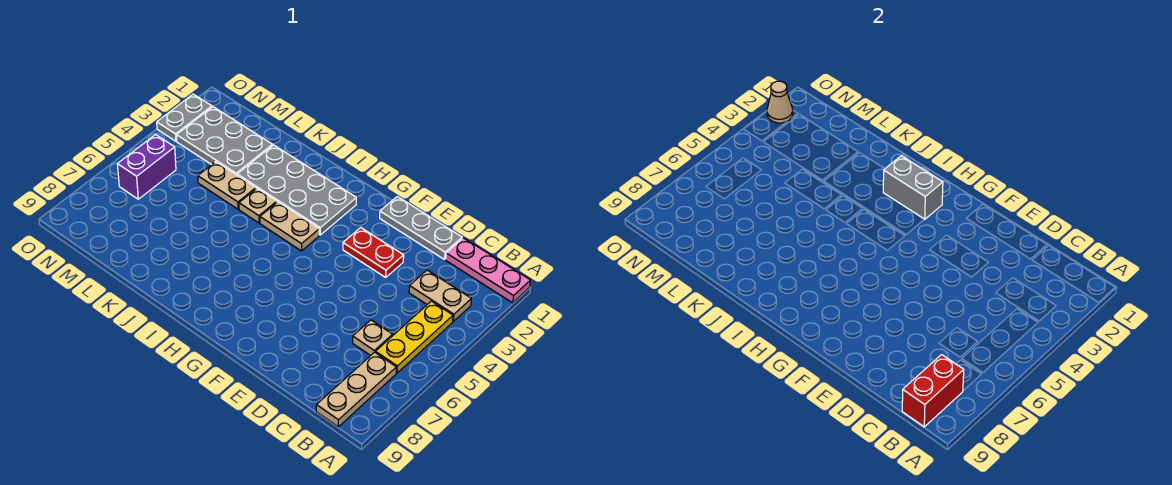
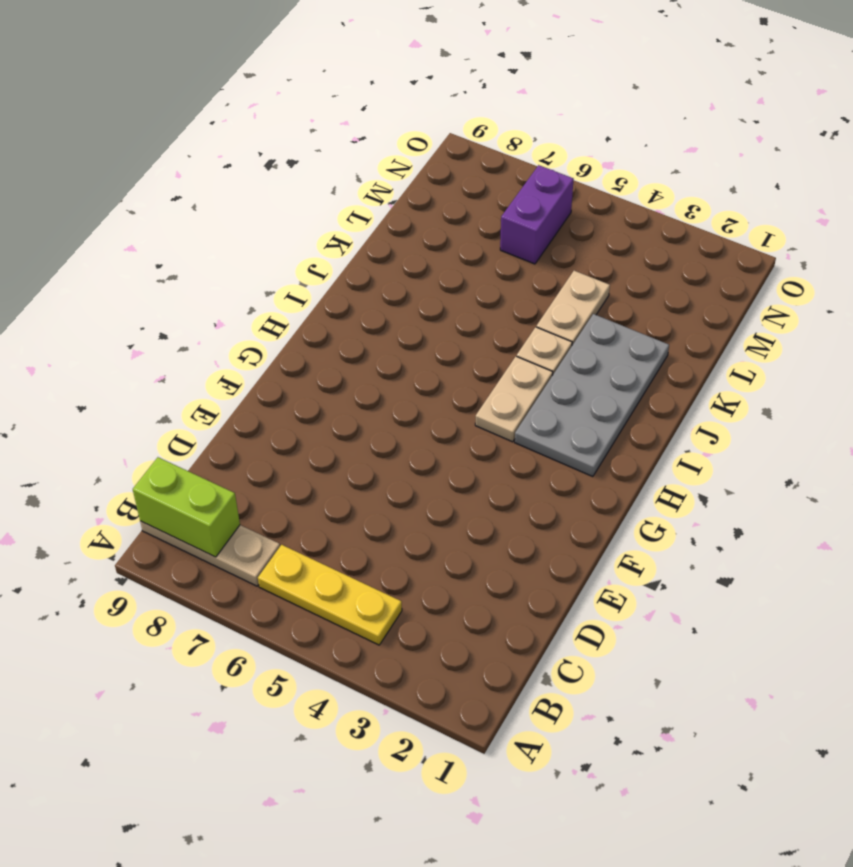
lime brick B8:B9 level 2 -> red brick B8:B9 level 2
purple brick M6:N6 level 1 -> purple brick N5:N6 level 1
none -> pink plate A1:C1 level 1
none -> tan plate B3:C3 level 1
none -> tan plate C6 level 1

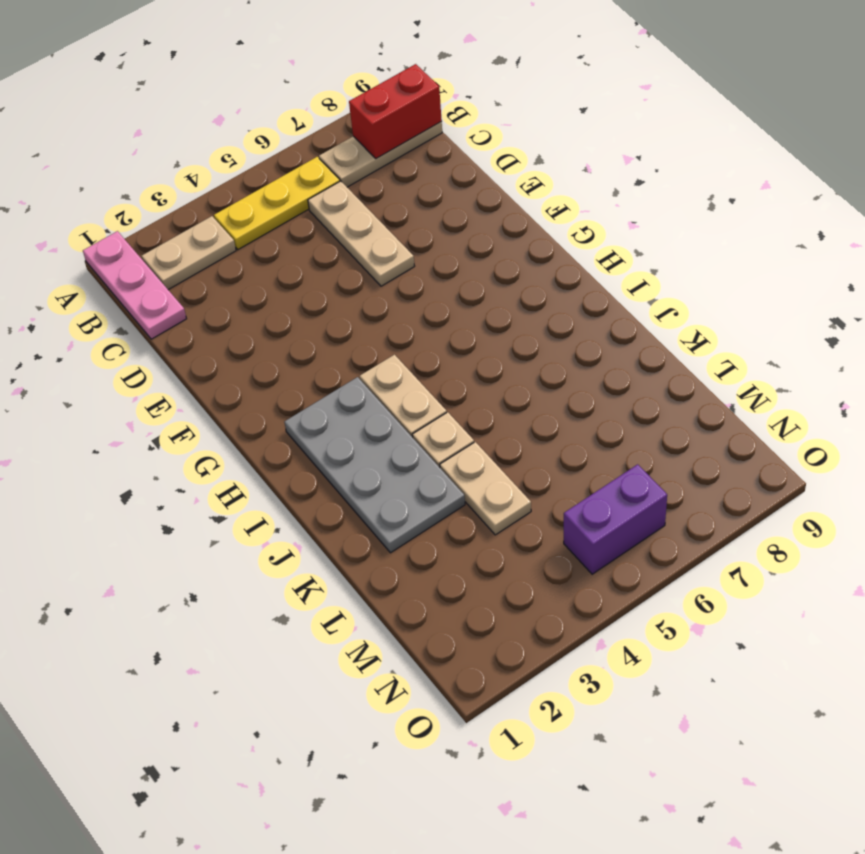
tan plate B2:B3 level 1 -> tan plate B3:C3 level 1
tan plate C6:E6 level 1 -> tan plate C6 level 1
none -> grey plate D1:F1 level 1
none -> red plate E3:F3 level 1
none -> grey plate L2:N3 level 1

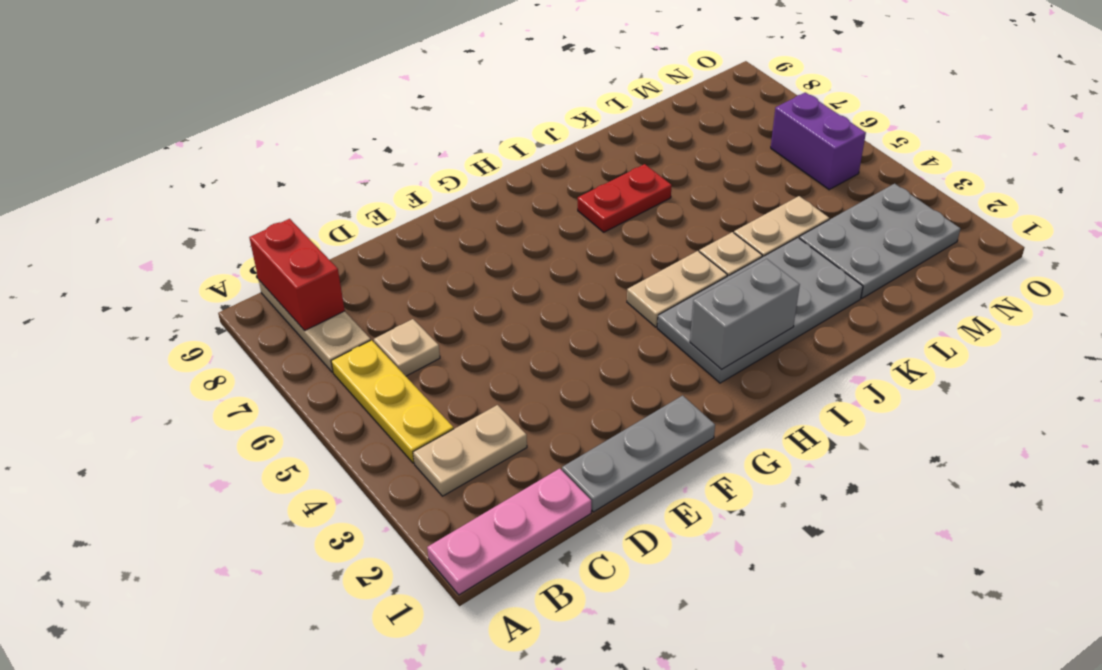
red plate I7:J7 level 1 -> red plate E3:F3 level 1
none -> grey plate O2:O3 level 1
none -> tan cone O2 level 2

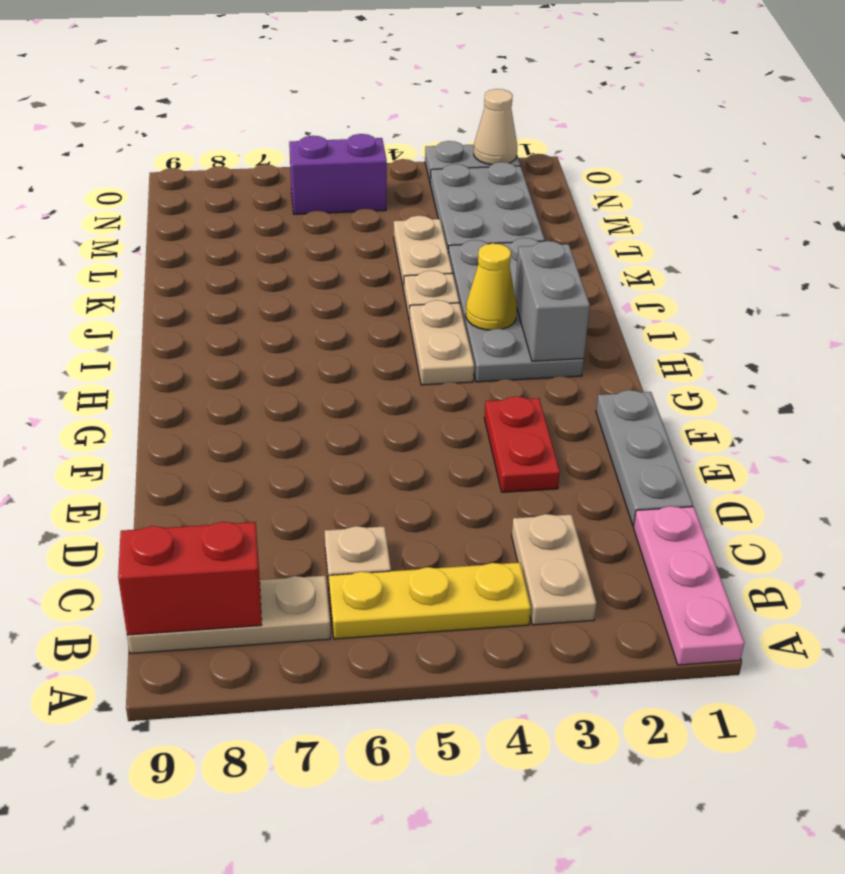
yellow cone I3 level 2 -> none

